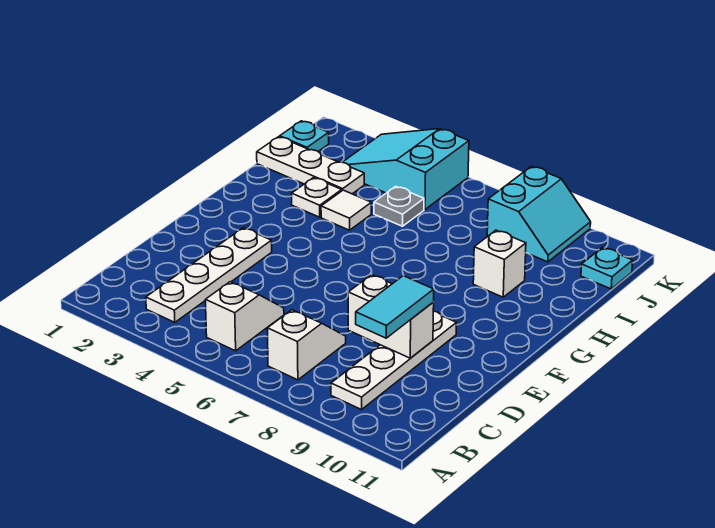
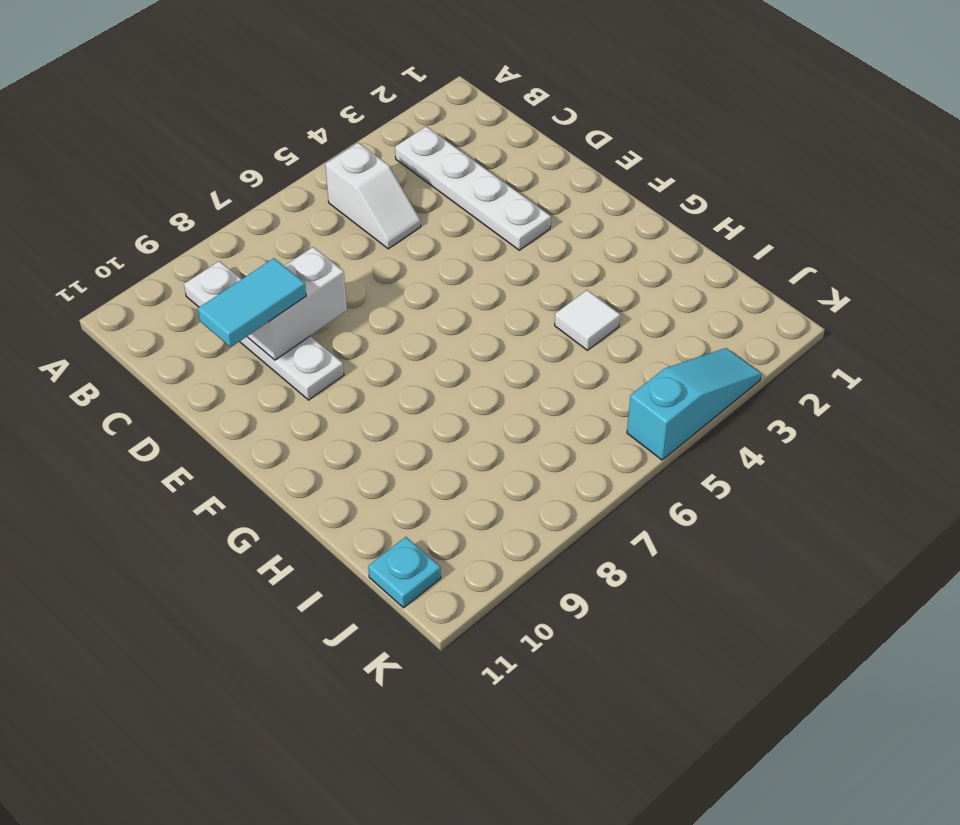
cyan tile D9:D10 level 3 -> cyan tile C9:D9 level 3
cyan slope K3:K5 level 1 top 5 -> cyan slope J3:K5 level 1 top 5
none -> white slope B7:C7 level 1 top B
none -> white plate H3 level 1
none -> white brick H9 level 1

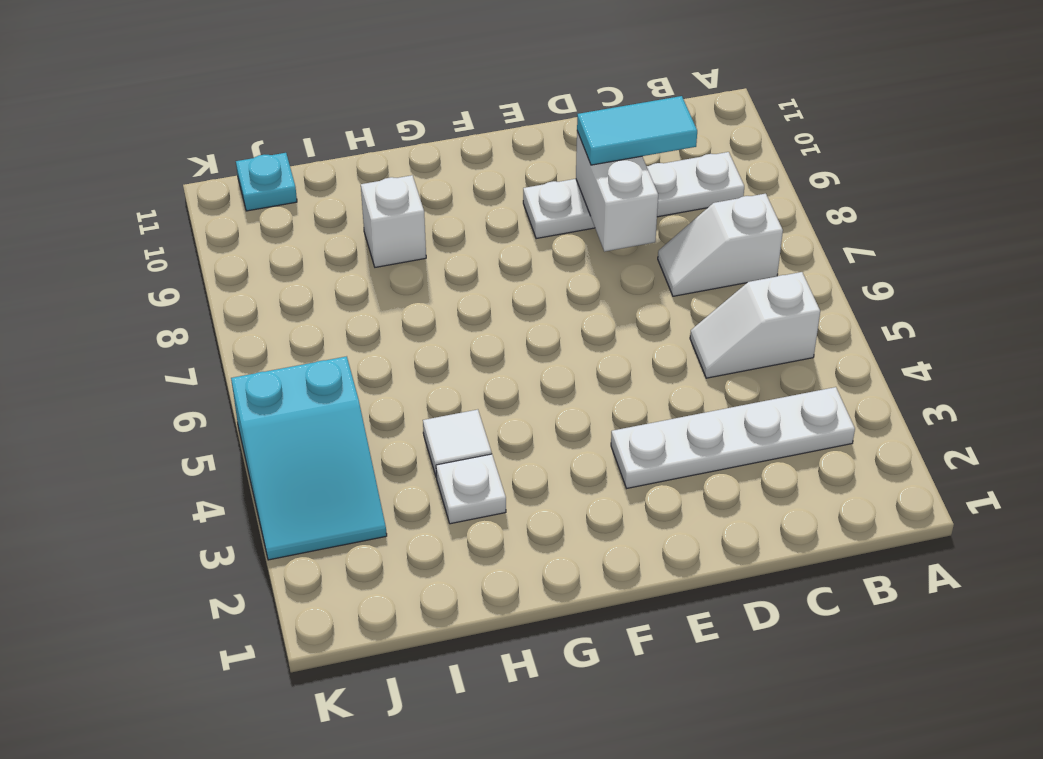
none -> white plate I1:I3 level 1
none -> grey plate I5 level 1
none -> cyan plate J1 level 1

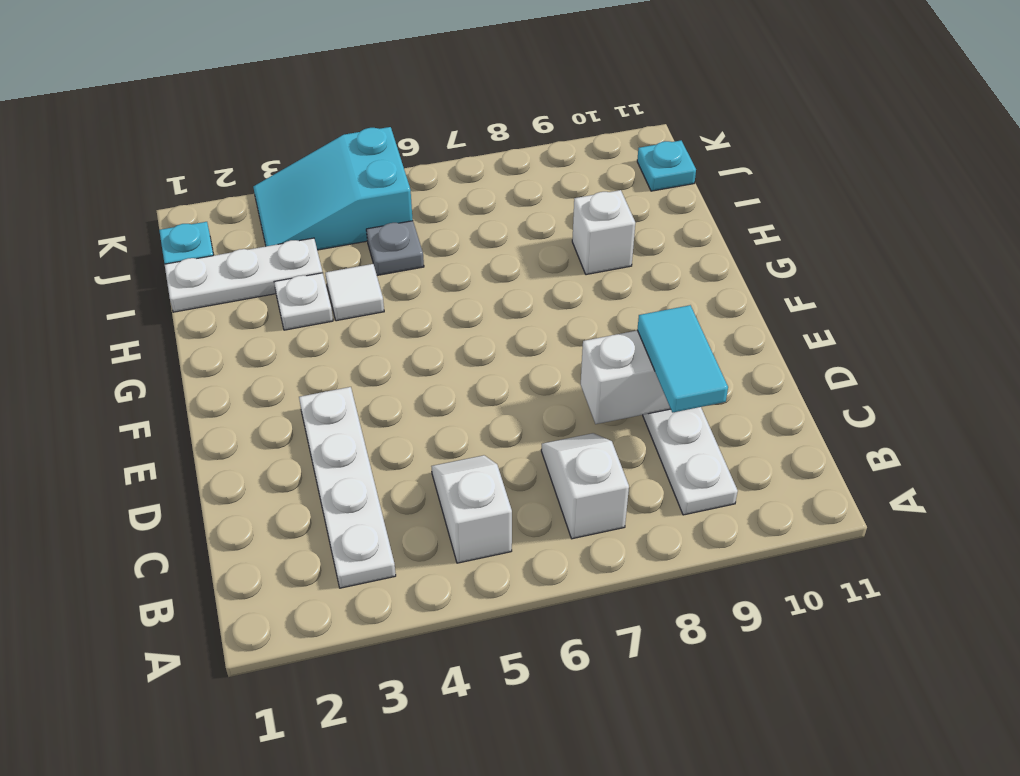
none -> cyan slope J8:K9 level 1 top 8

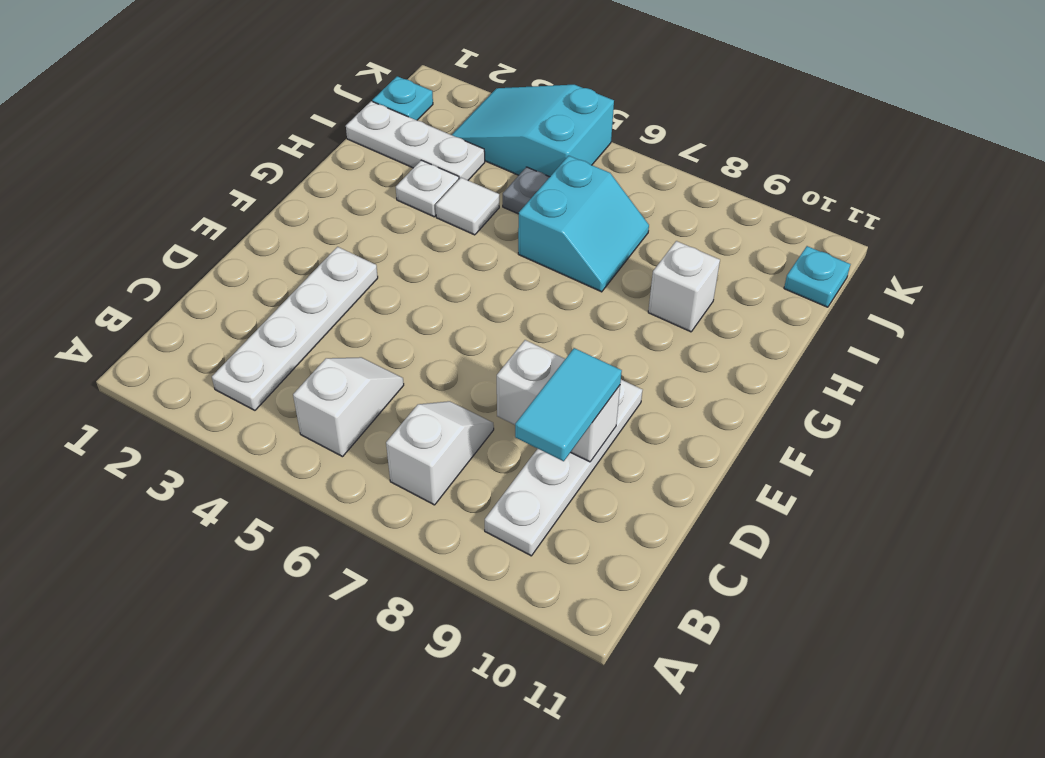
cyan slope H6:I7 level 1 top 6 -> cyan slope J8:K9 level 1 top 8

